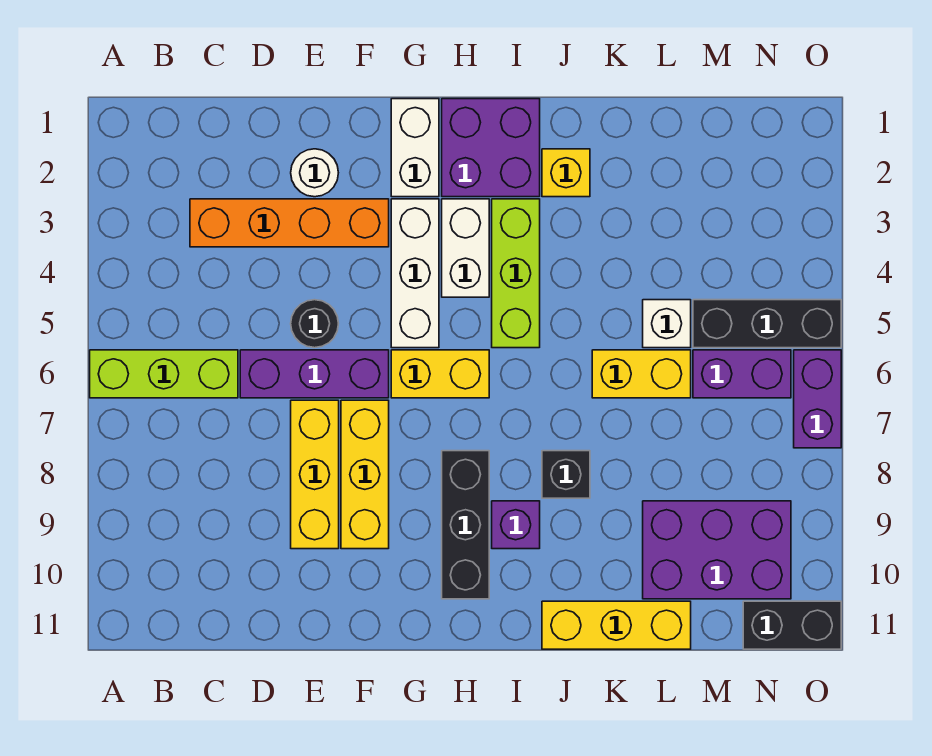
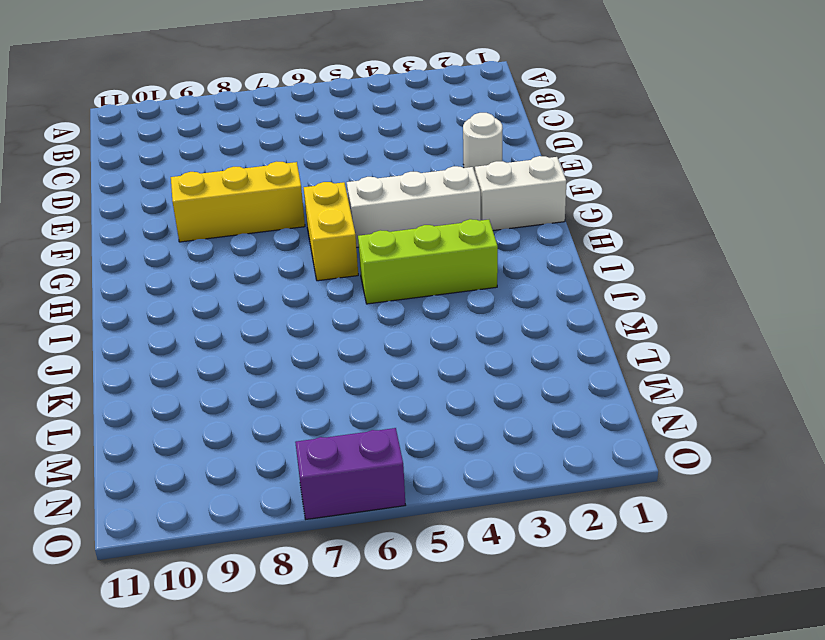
none -> lime brick A6:C6 level 1
none -> orange brick C3:F3 level 1
none -> purple brick D6:F6 level 1

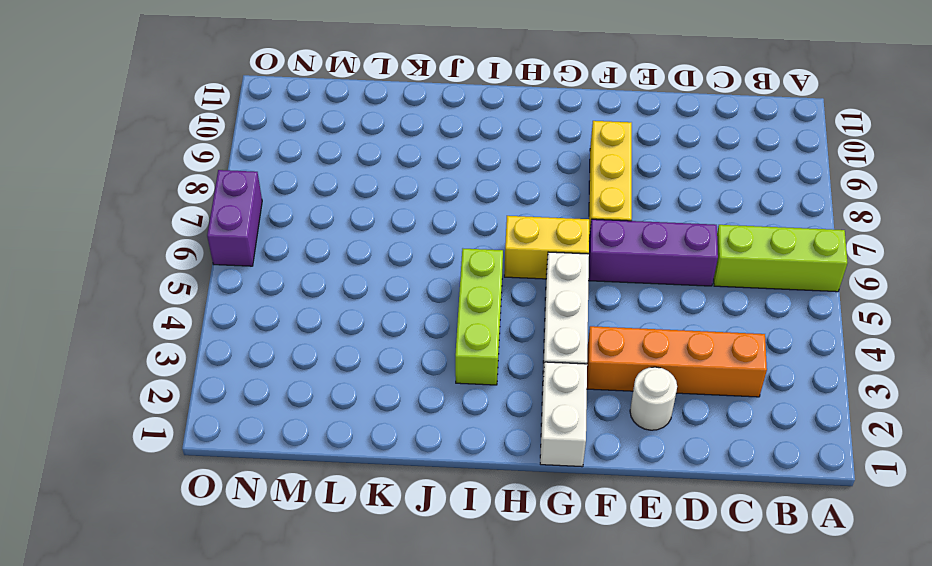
none -> black round brick E5 level 1
none -> yellow brick E7:E9 level 1
none -> purple brick H1:I2 level 1

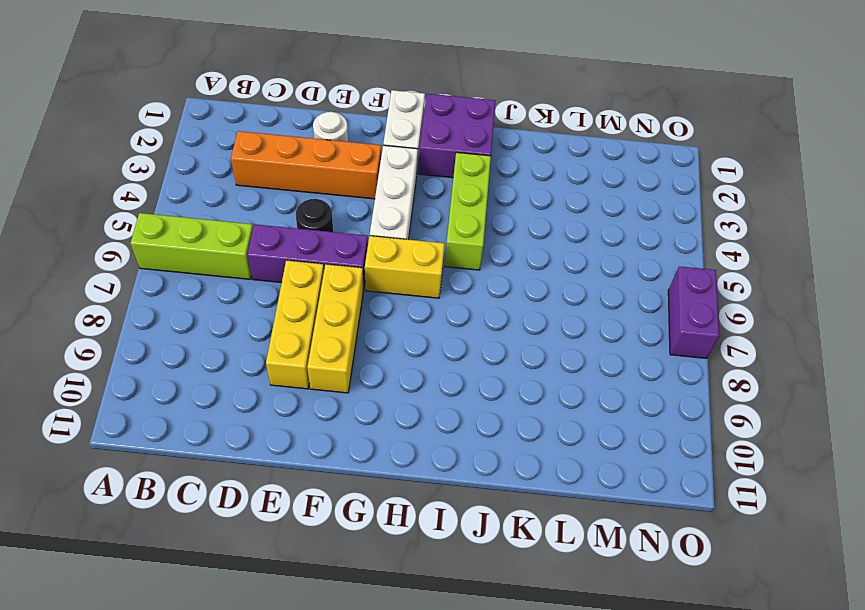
none -> white brick H3:H4 level 1
none -> black brick H8:H10 level 1
none -> purple brick I9 level 1

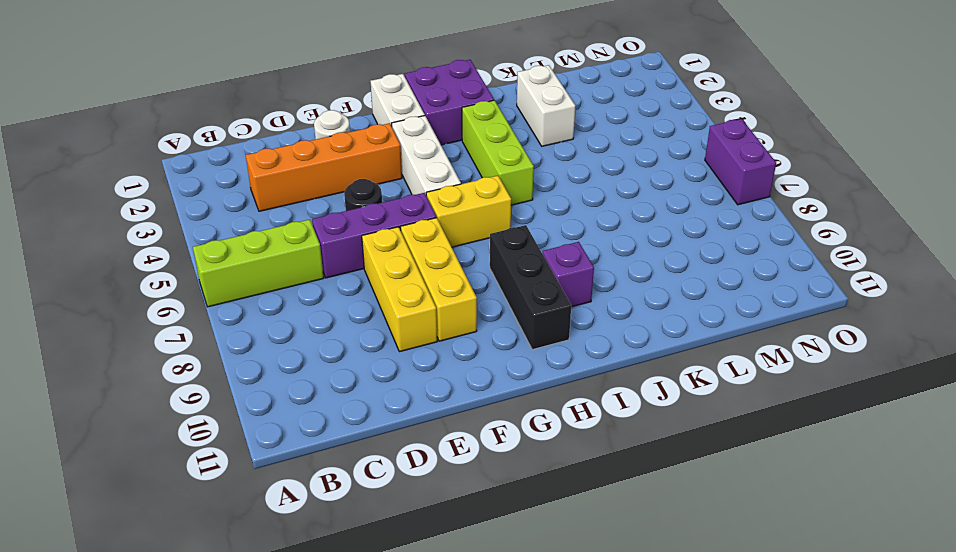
white brick K2:K3 level 1 -> white brick H3:H4 level 1
none -> yellow brick J2 level 1
none -> black brick J8 level 1
none -> yellow brick J11:L11 level 1

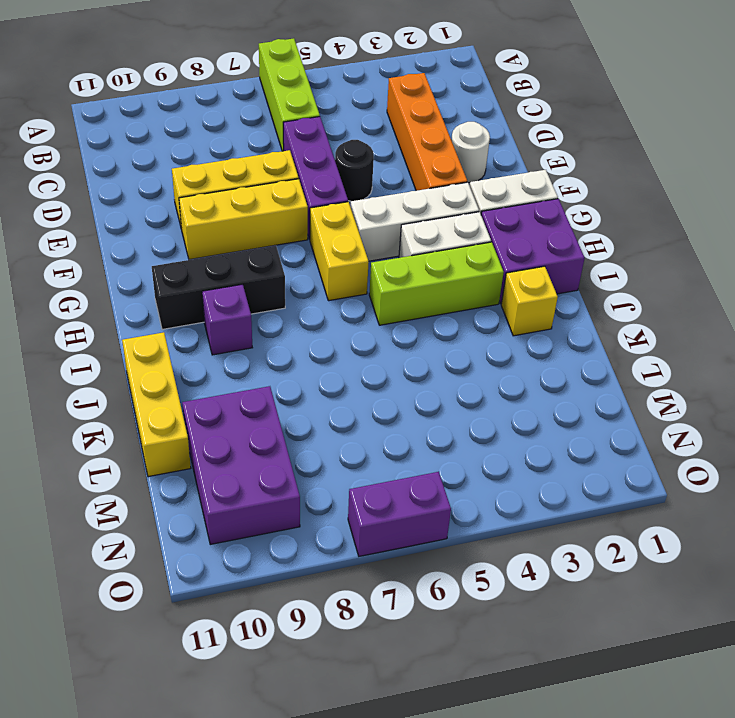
none -> black brick J8 level 1
none -> yellow brick K6:L6 level 1
none -> white brick L5 level 1

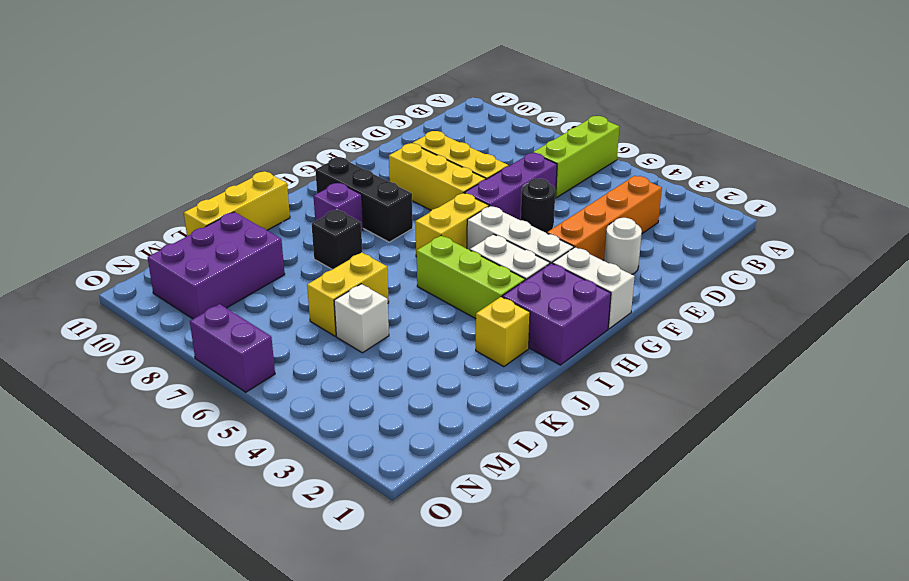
none -> black brick M5:O5 level 1
none -> purple brick M6:N6 level 1
none -> black brick N11:O11 level 1

